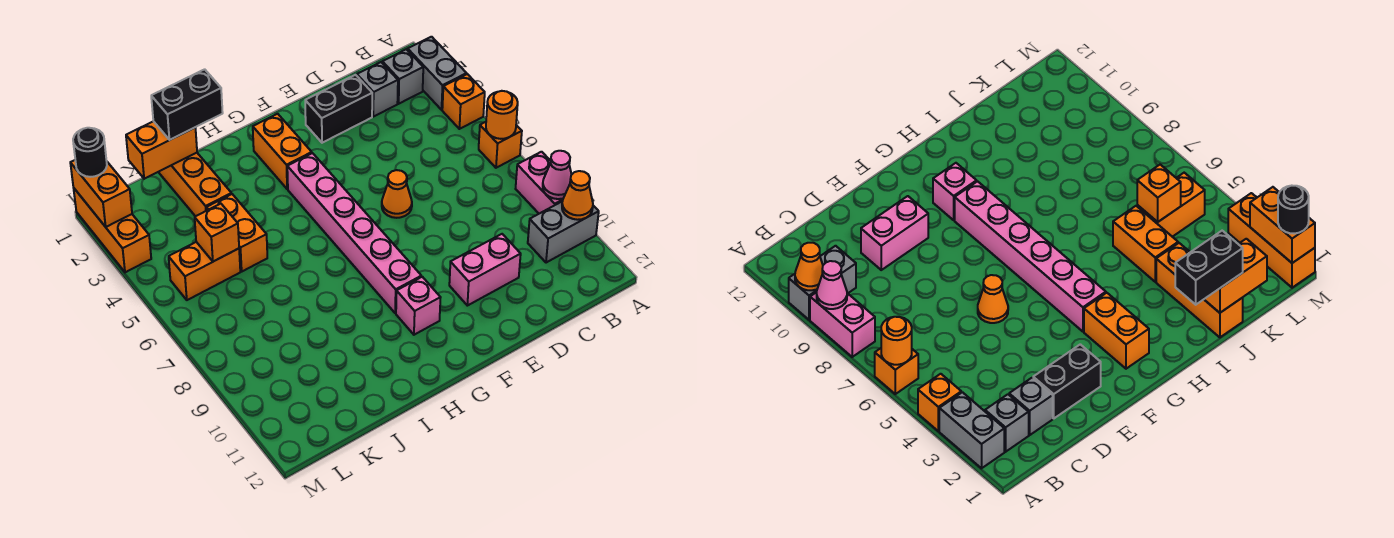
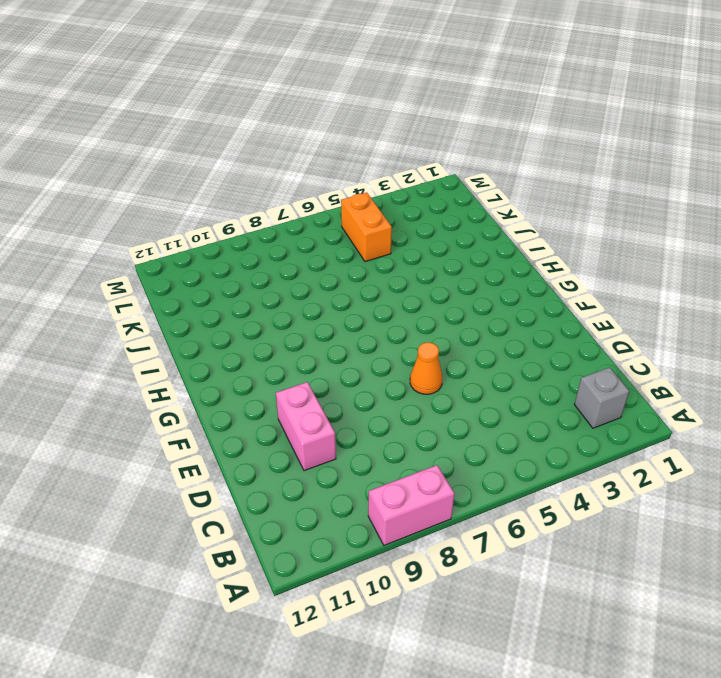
none -> grey brick A2:A3 level 1
none -> orange brick A4 level 1
none -> orange brick A6 level 1

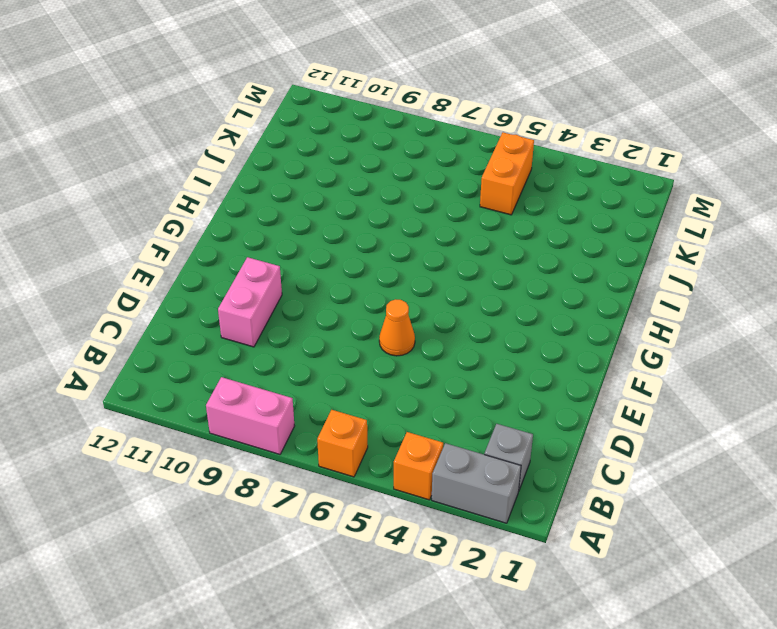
none -> grey brick A10:B10 level 1
none -> grey brick C2 level 1
none -> black brick D2:E2 level 1

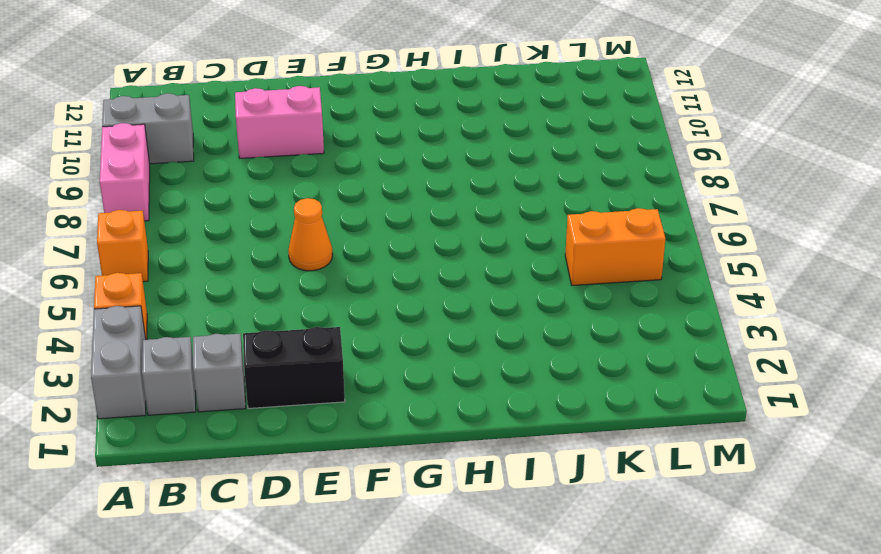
none -> orange brick G2:G3 level 1
none -> pink brick G4:G9 level 1
none -> pink brick G10 level 1

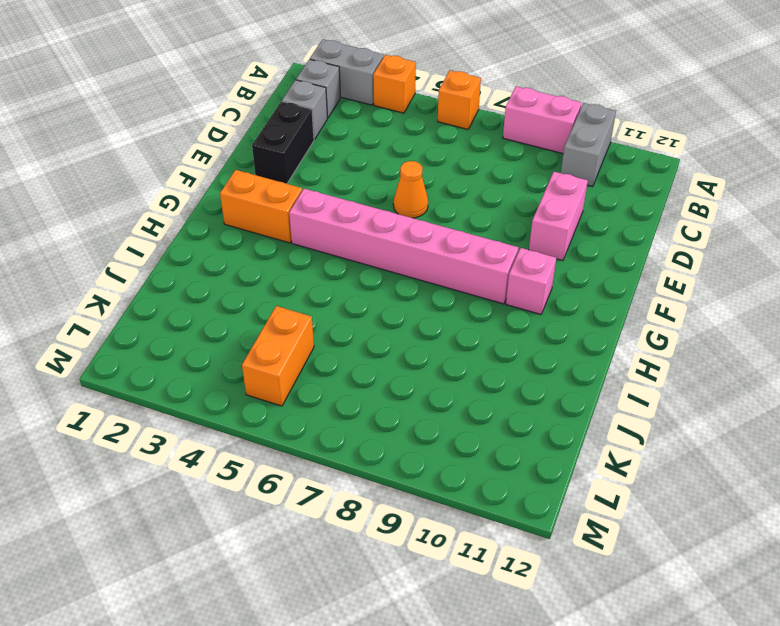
none -> orange brick J1:J3 level 1
none -> orange brick J4:J5 level 1
none -> orange brick M1:M3 level 1

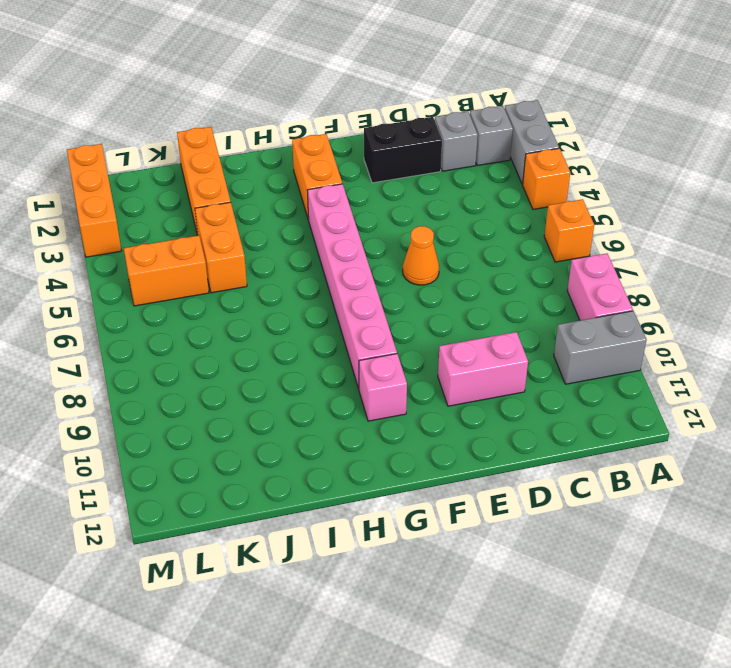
none -> orange round brick A6 level 2
none -> pink cone A9 level 2
none -> orange cone A10 level 2

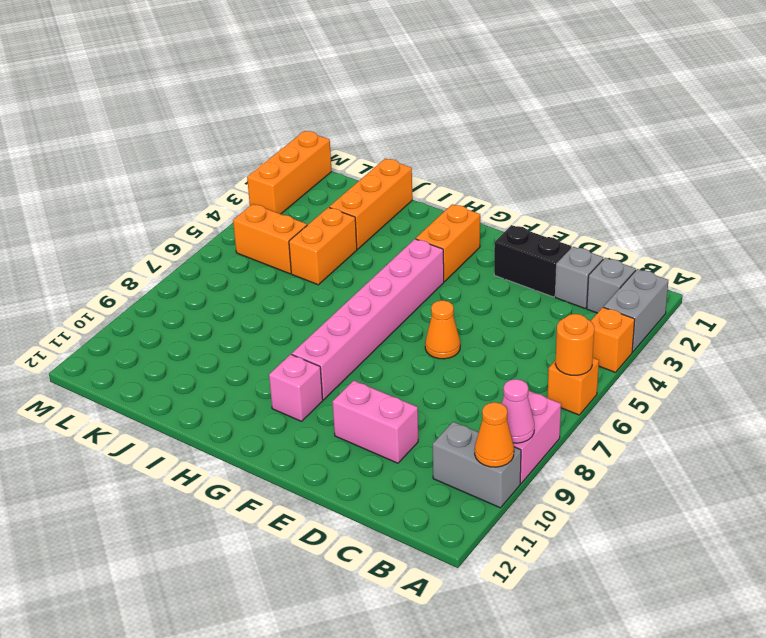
none -> orange brick J1:K1 level 2
none -> orange brick K5 level 2
none -> orange brick M1:M2 level 2

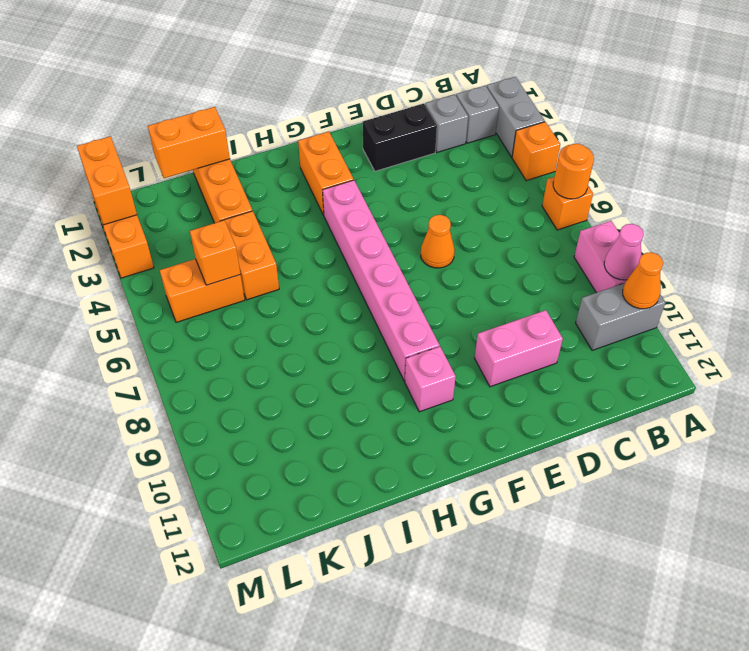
none -> black brick I1:J1 level 3
none -> black round brick M1 level 3

